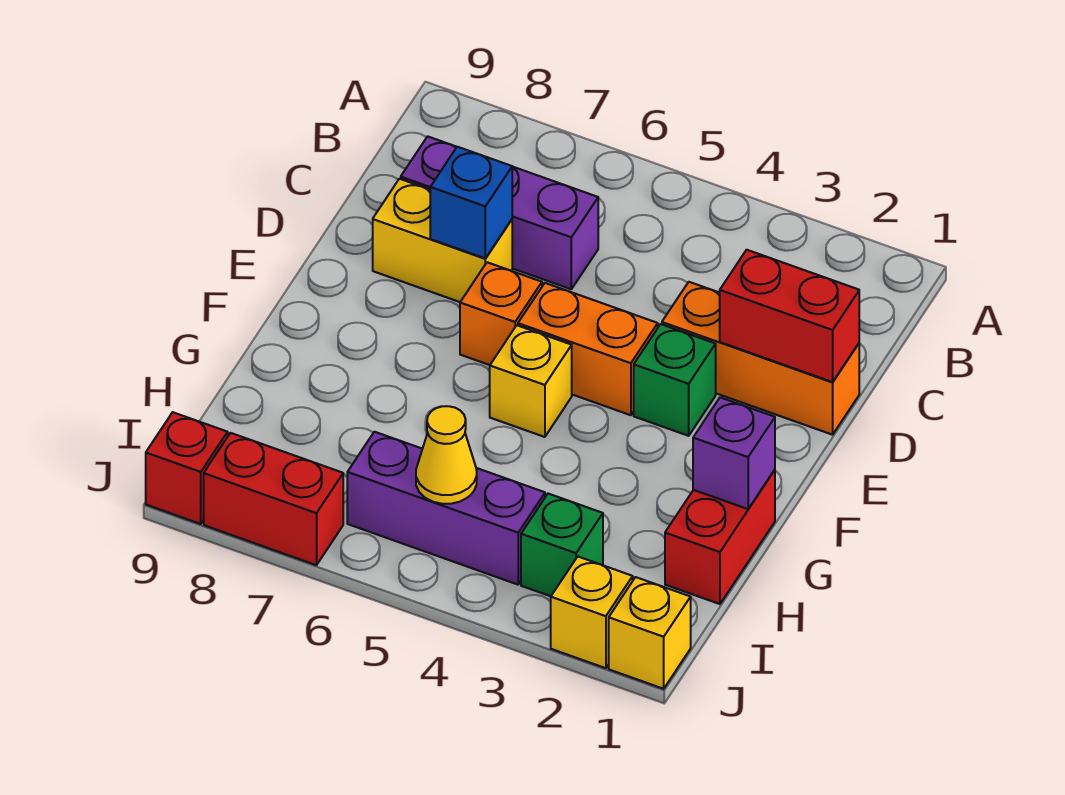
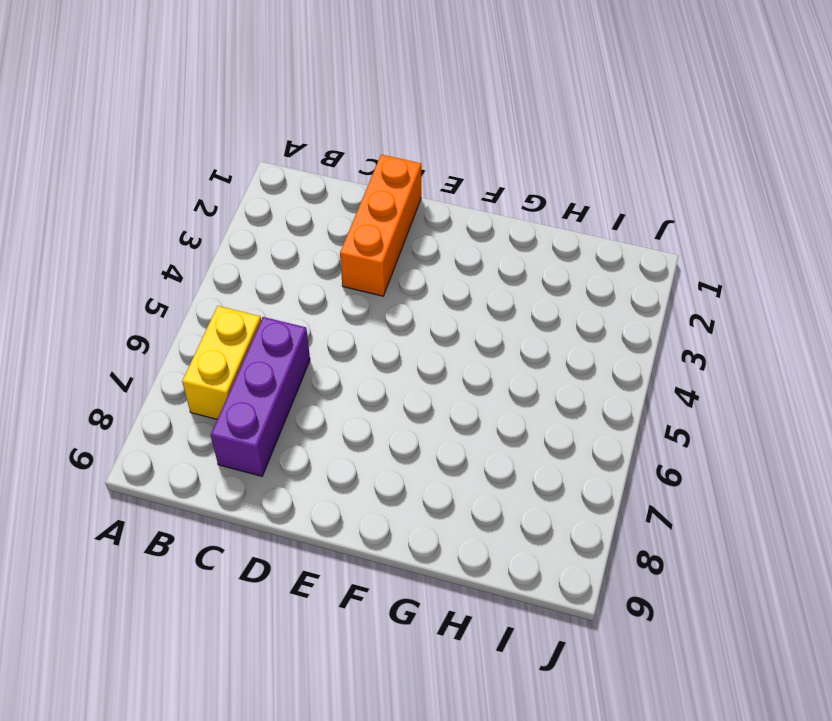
yellow brick B6:B7 level 1 -> yellow brick D7:D8 level 1
none -> green brick E3 level 1
none -> orange brick E4:E5 level 1
none -> orange brick E6 level 1

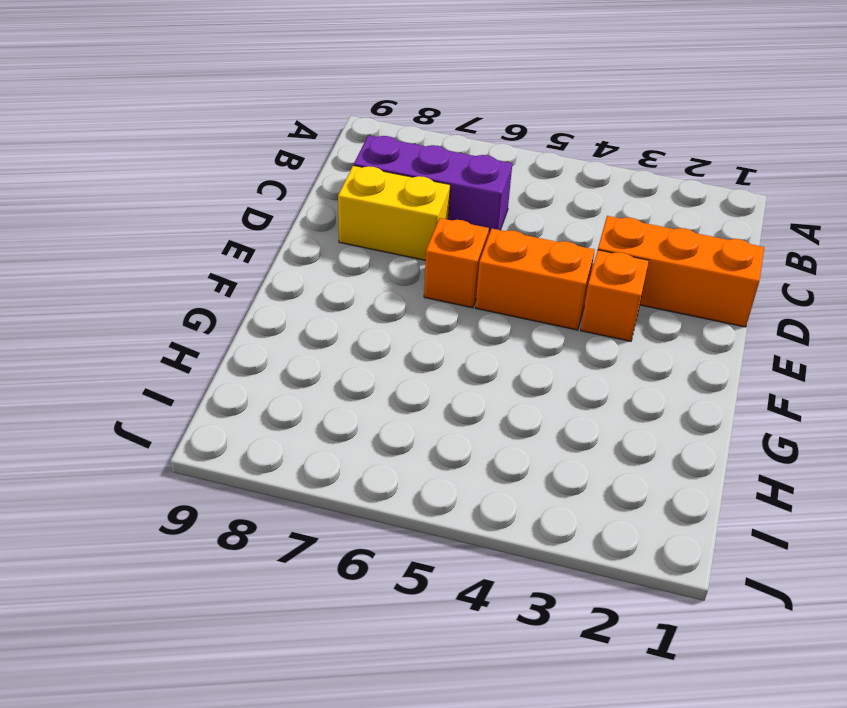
orange brick E3 level 1 -> green brick E3 level 1
none -> yellow brick F5 level 1
none -> red brick G1:H1 level 1
none -> green brick I3 level 1

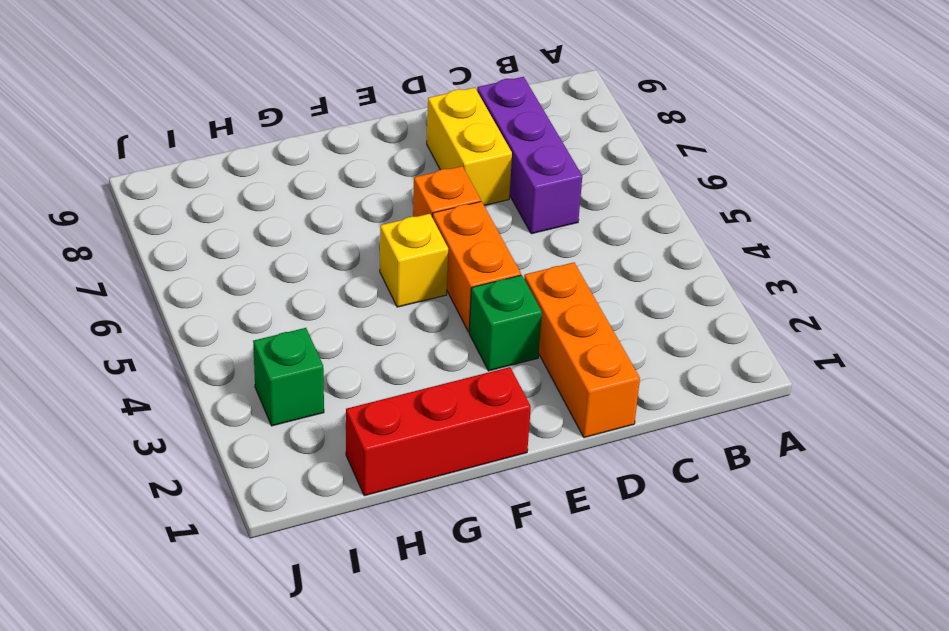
red brick F1:H1 level 1 -> red brick G1:H1 level 1
none -> purple brick I4:I6 level 1
none -> yellow brick J1 level 1
none -> yellow brick J2 level 1

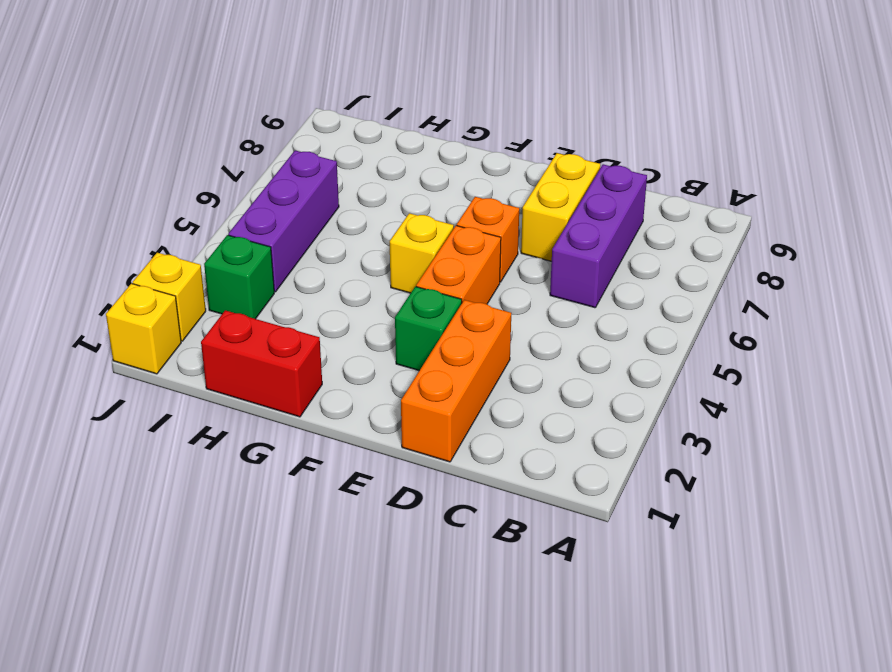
none -> red brick J7:J8 level 1
none -> red brick J9 level 1
none -> red brick D1:D2 level 2

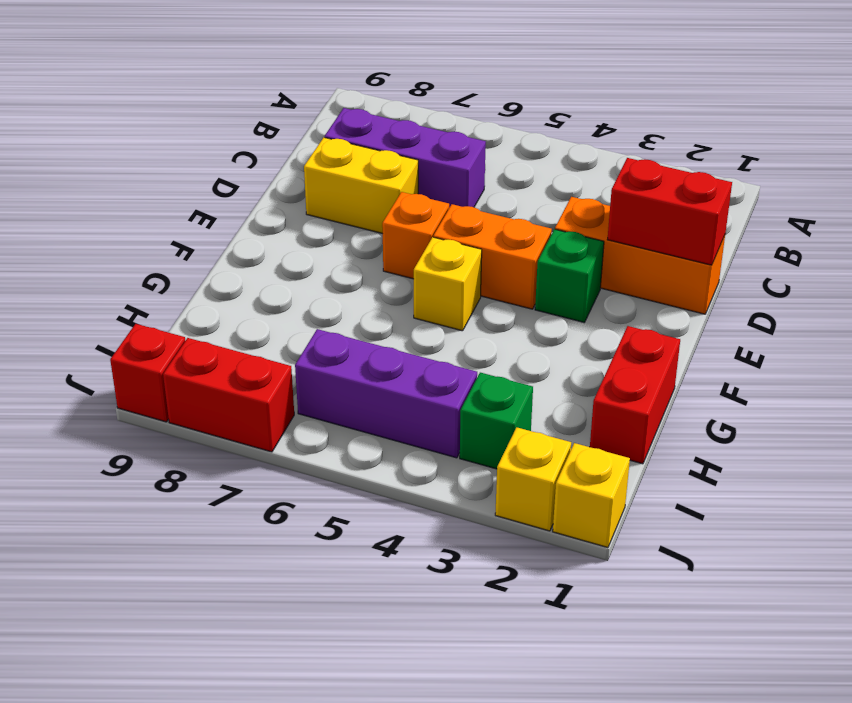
none -> blue brick D7 level 2
none -> purple brick G1 level 2
none -> yellow cone I5 level 2

